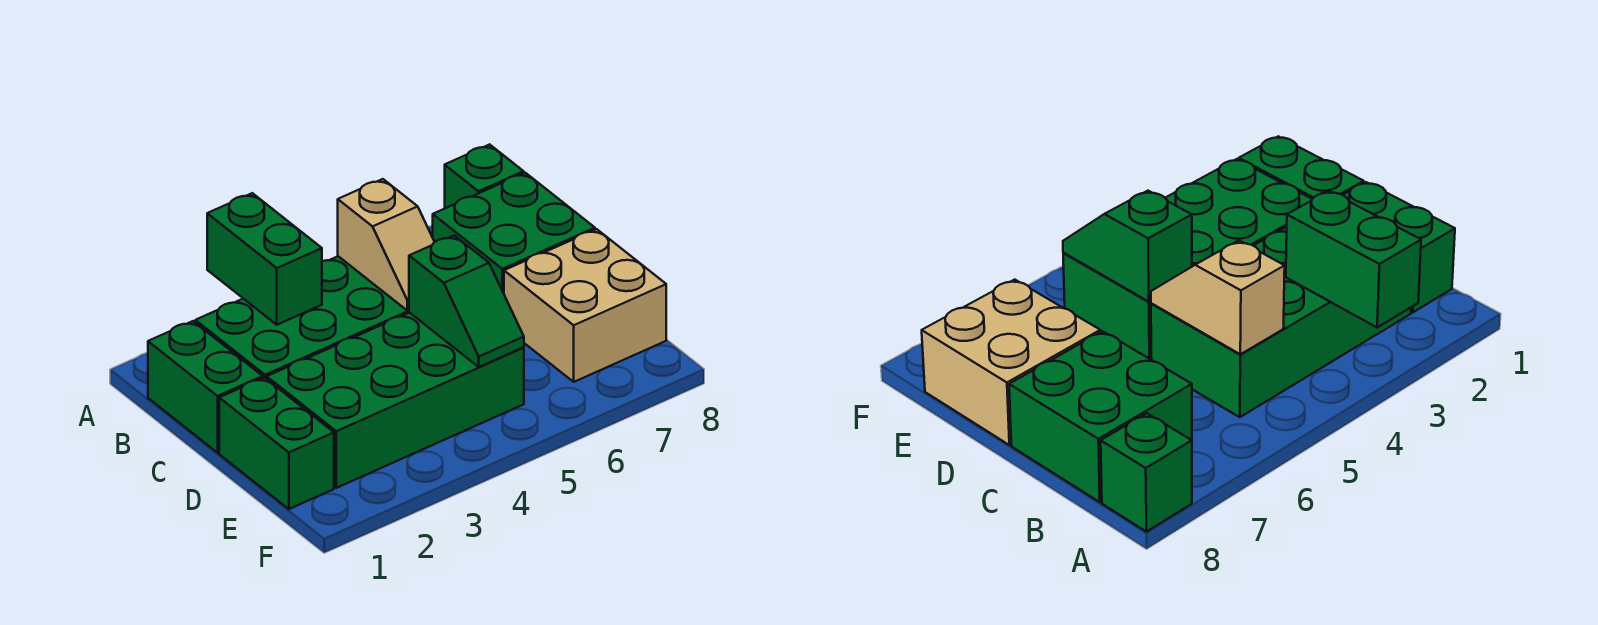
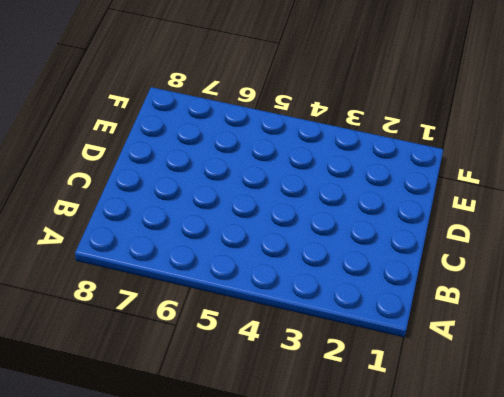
none -> green brick A8 level 1
none -> green brick B1:C1 level 1

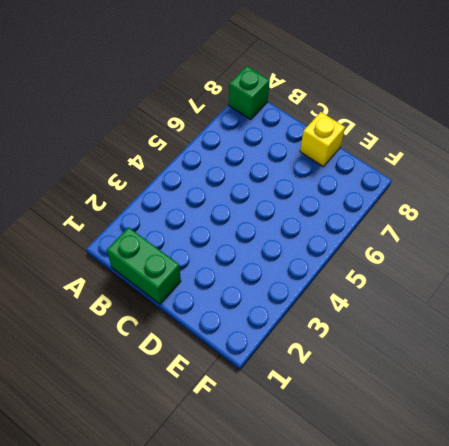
yellow brick D8 level 1 -> tan brick D7:E8 level 1
none -> green brick B2:C5 level 1
none -> green brick B7:C8 level 1

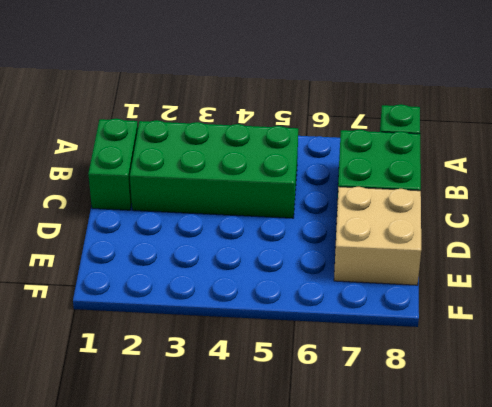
none -> green brick D1:E1 level 1
none -> green brick D2:E5 level 1

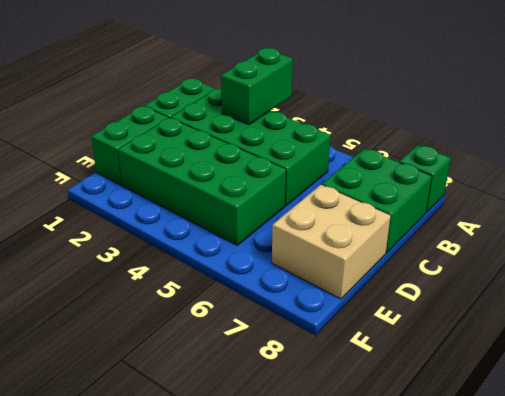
none -> tan slope B5:C5 level 2 top B
none -> green slope D5:E5 level 2 top D

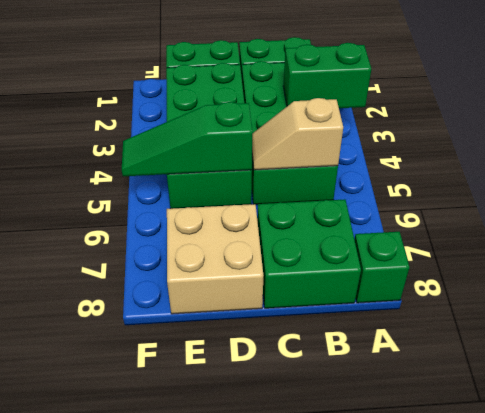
green slope D5:F5 level 2 top D -> green slope D5:E5 level 2 top D

